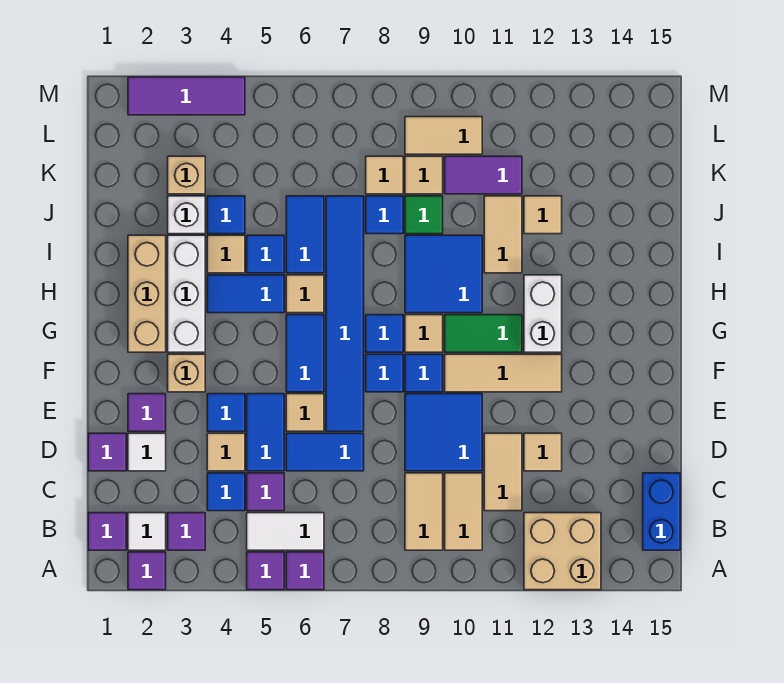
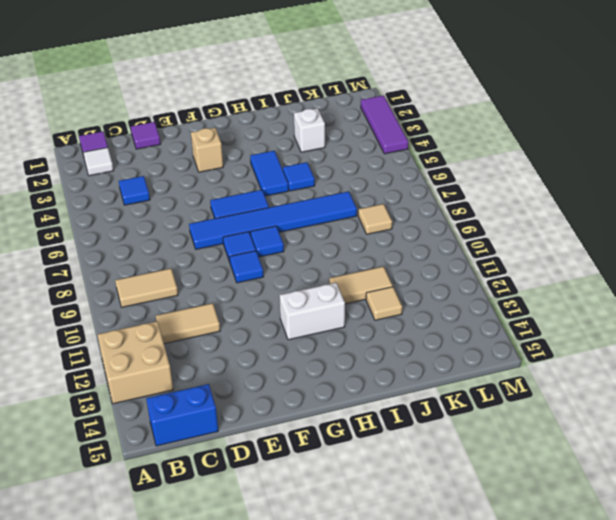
none -> purple tile A2 level 1
none -> purple tile A5 level 1
none -> purple tile A6 level 1
none -> purple tile B3 level 1

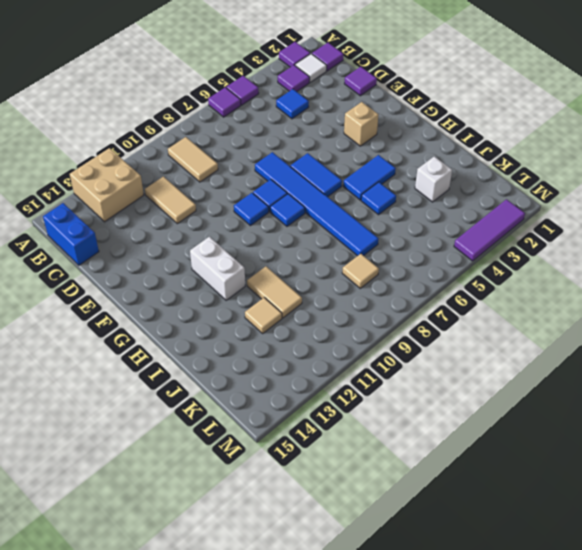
none -> white tile B5:B6 level 1
none -> tan tile B10:C10 level 1
none -> purple tile C5 level 1
none -> white tile D2 level 1

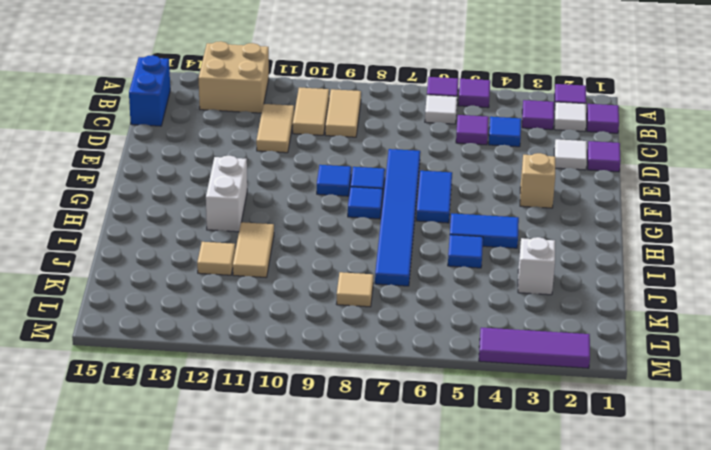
white tile B6 level 1 -> white tile B5:B6 level 1
none -> tan tile D4 level 1
none -> blue tile D5:E5 level 1
none -> blue tile D6:D7 level 1
none -> blue tile D9:E10 level 1

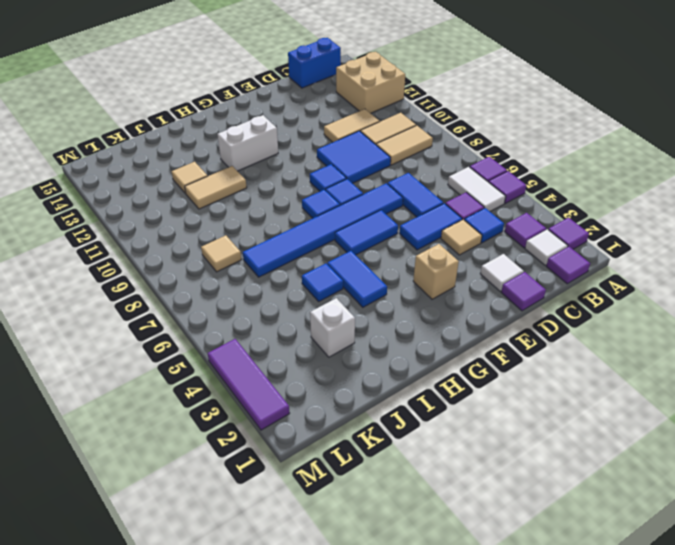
none -> tan tile D12 level 1
none -> purple tile E2 level 1
none -> blue tile E4 level 1
none -> tan tile E6 level 1

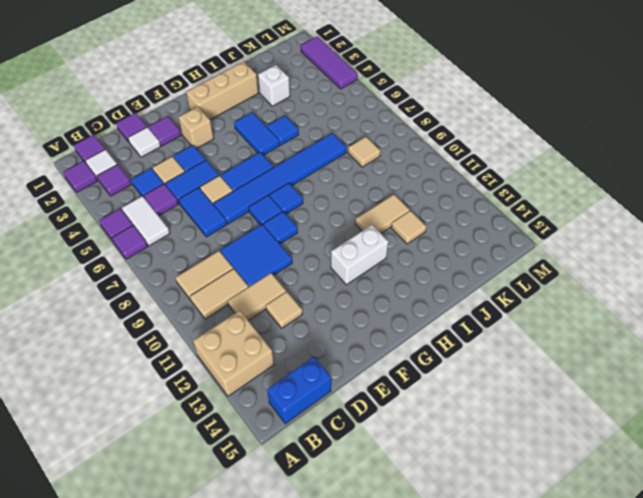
none -> tan tile F10:F12 level 1
none -> white brick G3:I3 level 1
none -> tan tile G9 level 1
none -> green tile G10:G11 level 1

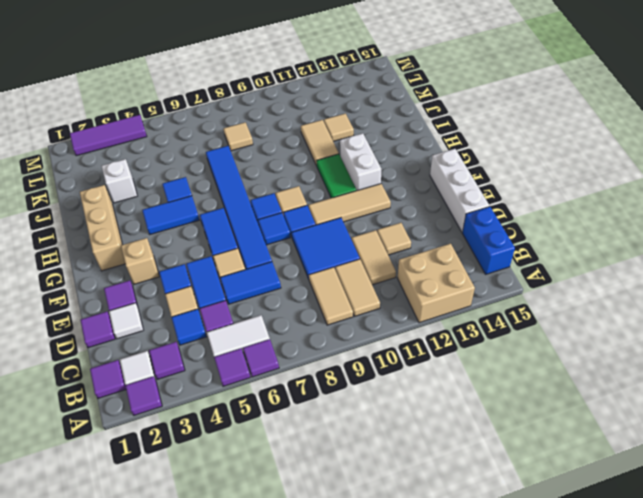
white brick D15:F15 level 1 -> white brick G3:I3 level 1
green tile G11:H11 level 1 -> green tile G10:G11 level 1
none -> tan tile H6 level 1
none -> blue tile H9:I10 level 1
none -> tan tile I4 level 1
none -> blue tile I6:J6 level 1

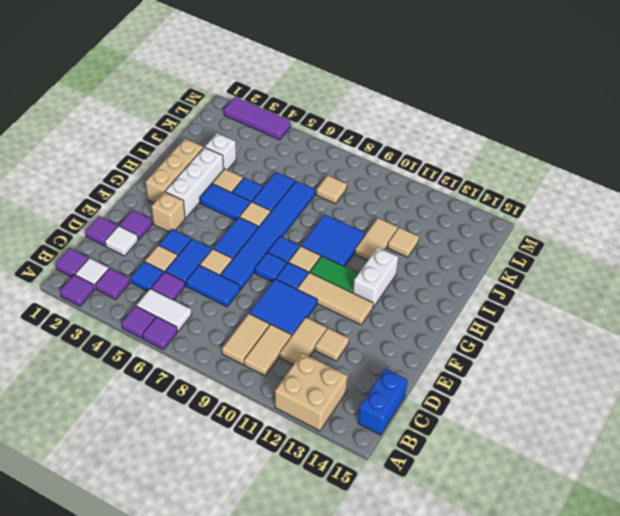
none -> blue tile J4 level 1
none -> blue tile J8 level 1
none -> green tile J9 level 1
none -> tan brick K3 level 1

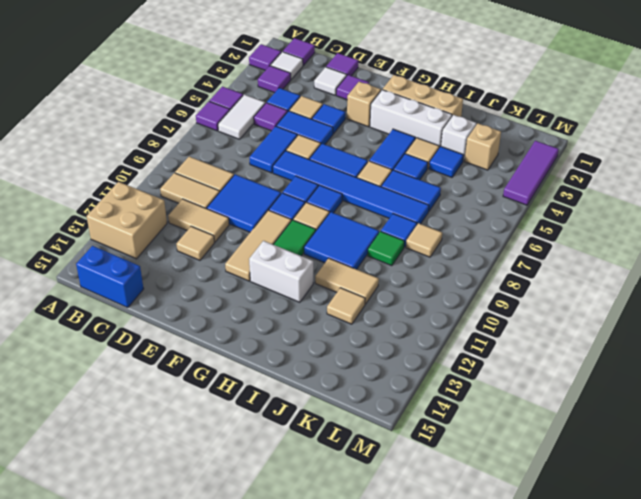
none -> tan tile K9 level 1
none -> purple tile K10:K11 level 1
none -> tan tile L9:L10 level 1

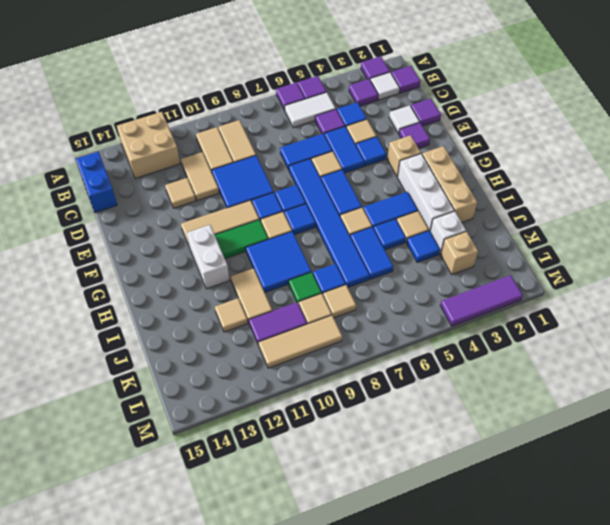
tan tile L9:L11 level 1 -> tan tile L9:L10 level 1

